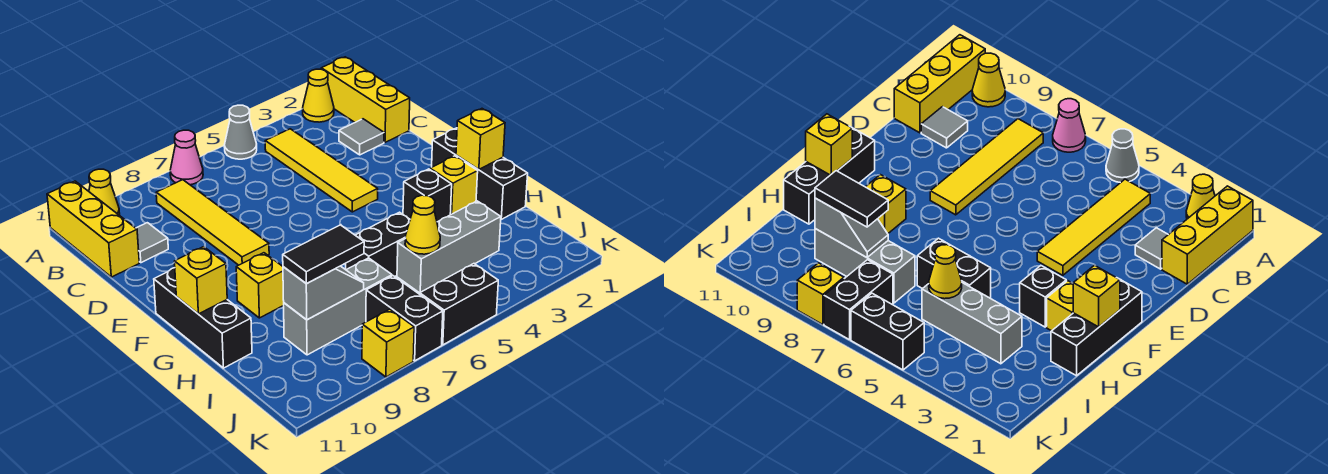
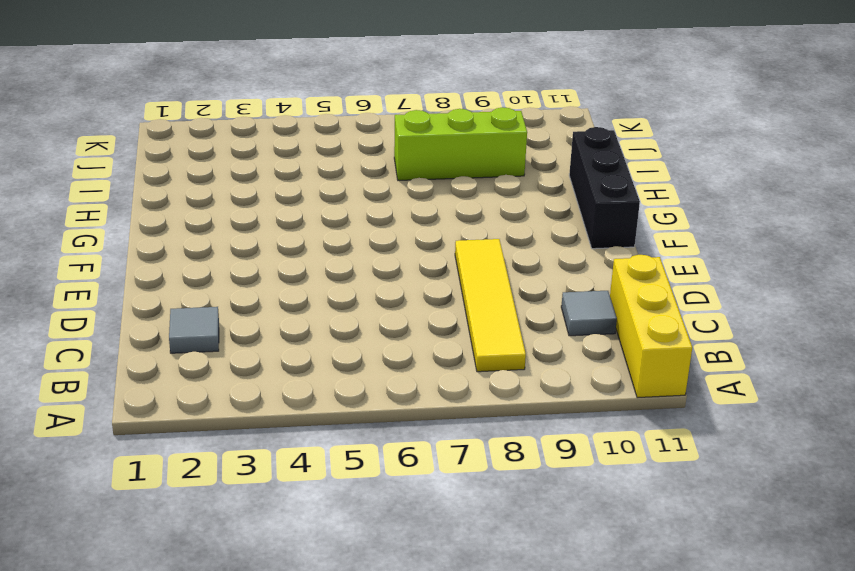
lime brick I7:I9 level 1 -> grey brick I7:I9 level 1
none -> yellow brick A1:C1 level 1
none -> yellow cone A2 level 1
none -> grey cone A5 level 1

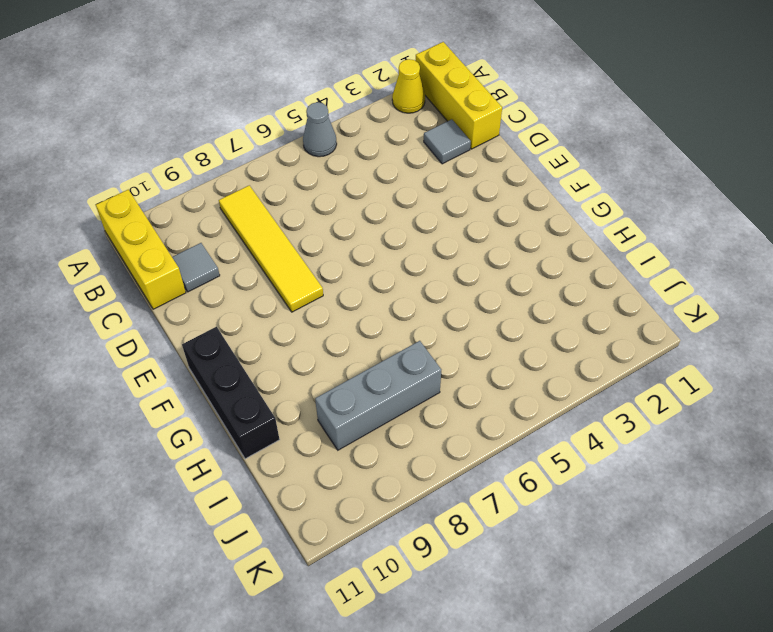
none -> pink cone A7 level 1
none -> yellow cone A10 level 1
none -> yellow tile B4:E4 level 1

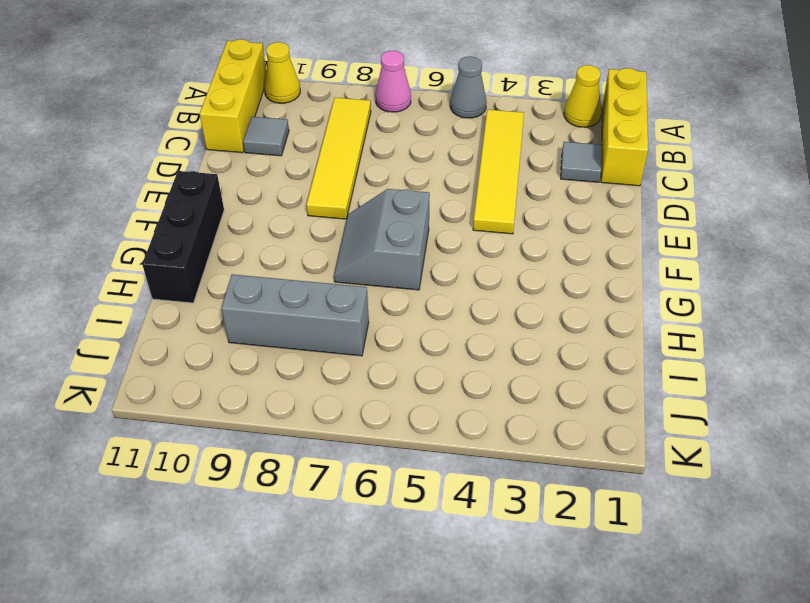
grey slope F6:G7 level 1 top 6 -> none
none -> black brick F1:H1 level 1
none -> yellow brick G2 level 1
none -> black brick G3 level 1

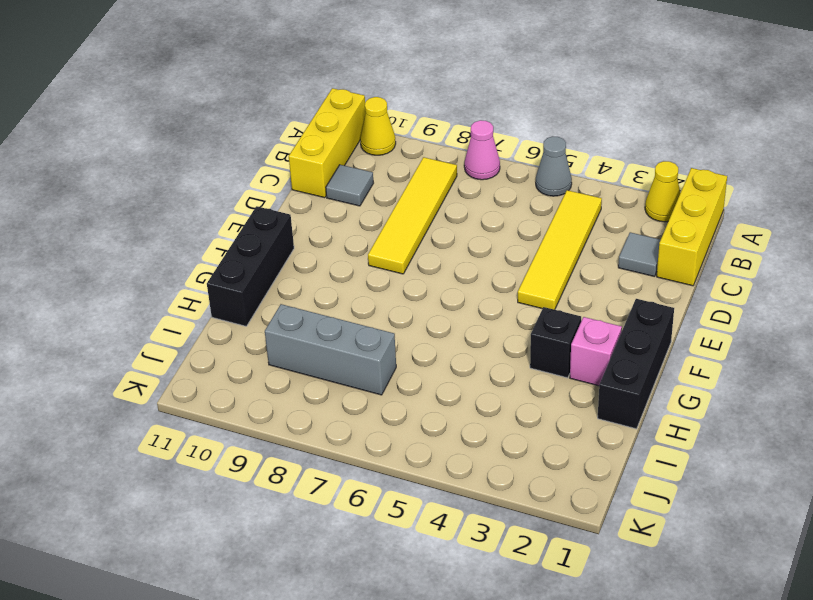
pink brick G2 level 1 -> yellow brick G2 level 1
none -> yellow brick G9 level 1
none -> black brick H5:H6 level 1
none -> grey brick I3:I5 level 1

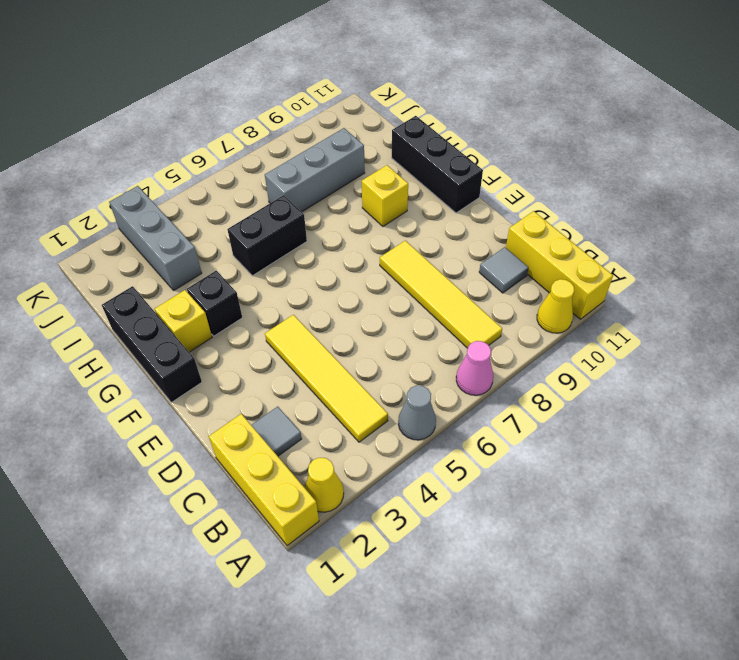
grey brick I3:K3 level 1 -> grey brick I3:I5 level 1
none -> black brick J7:K7 level 1
none -> black brick K5:K6 level 1
none -> yellow brick K8 level 1

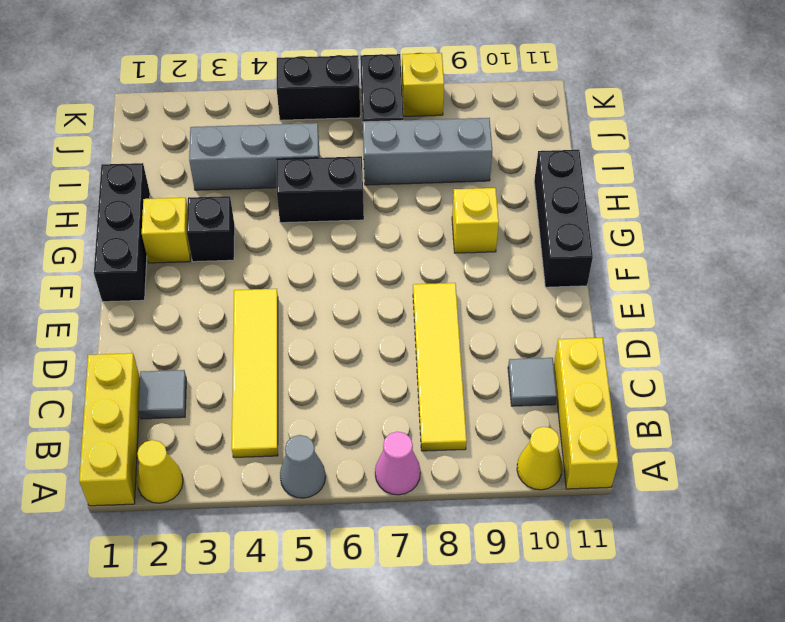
none -> yellow brick G1 level 2
none -> yellow brick G11 level 2
none -> yellow cone I5 level 2

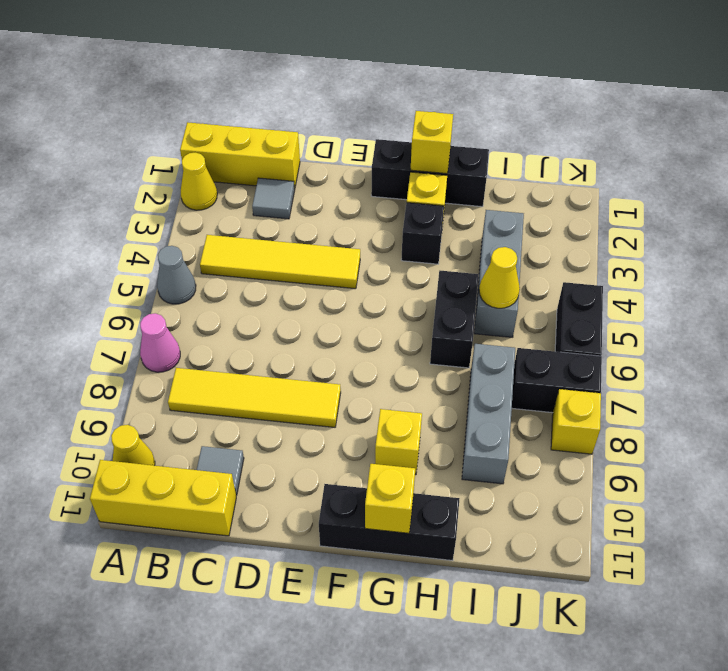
none -> grey slope I8:I9 level 2 top 9
none -> black tile I8:I9 level 3

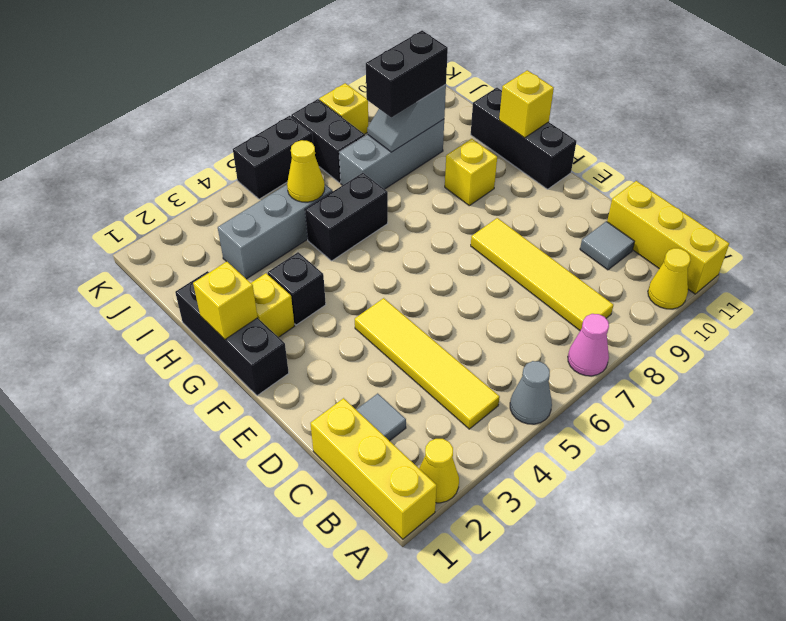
black brick I8:I9 level 3 -> black tile I8:I9 level 3

